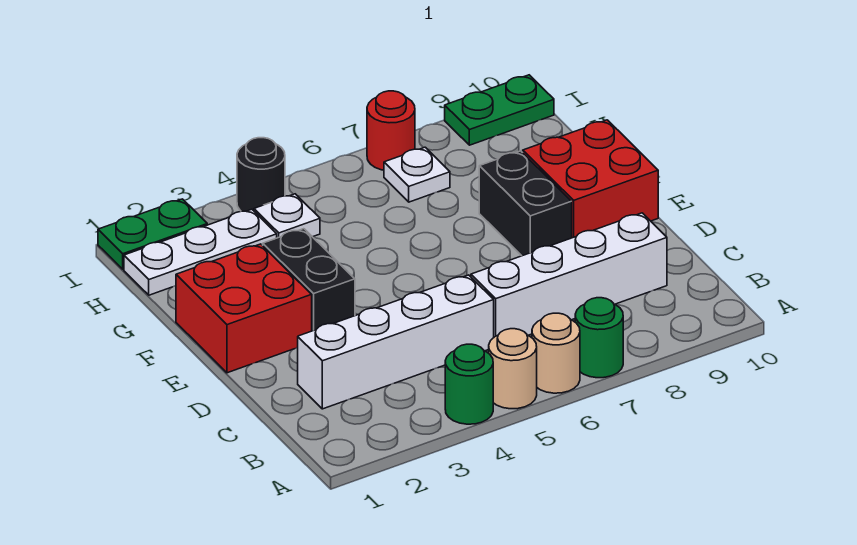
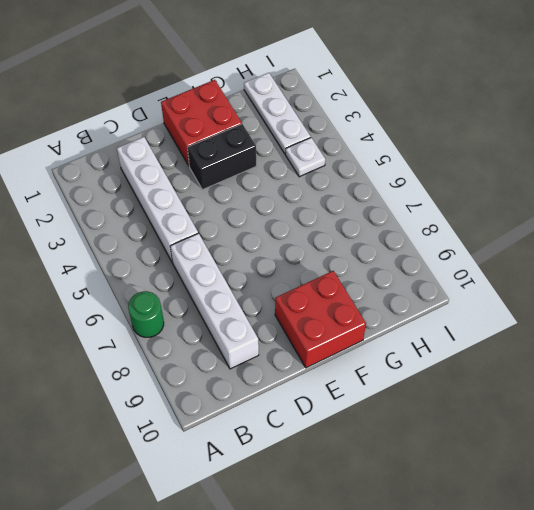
none -> green round brick A4 level 1
none -> tan round brick A5 level 1
none -> tan round brick A6 level 1

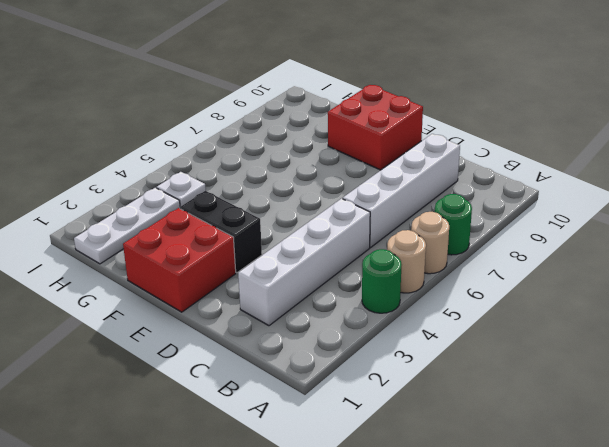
none -> black brick E8:F8 level 1
none -> white plate H7 level 1
none -> green plate I1:I2 level 1

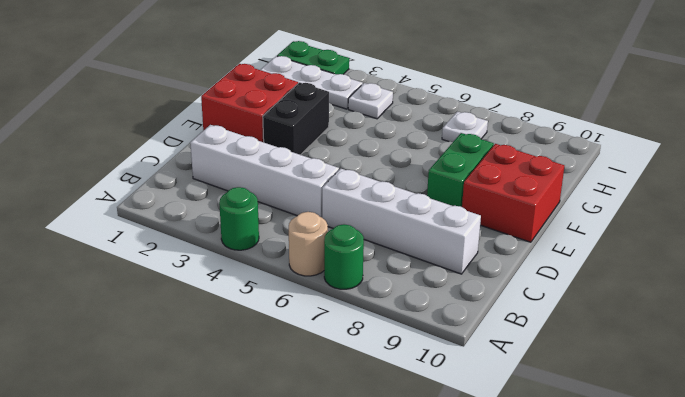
green brick E8:F8 level 1 -> black brick E8:F8 level 1
none -> tan round brick A5 level 1
none -> black round brick I4 level 1
none -> red round brick I7 level 1

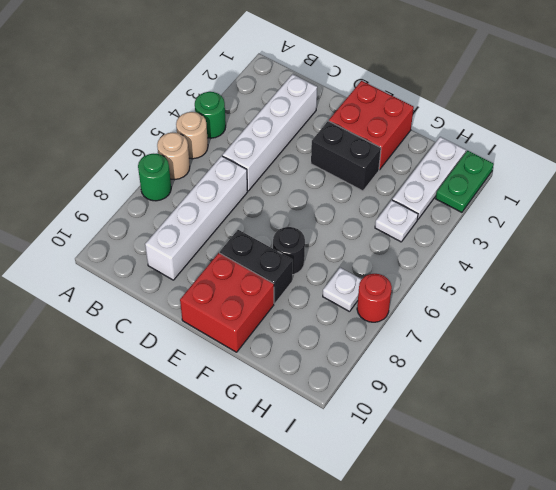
black round brick F7 level 1 -> black round brick I4 level 1
none -> green plate I9:I10 level 1

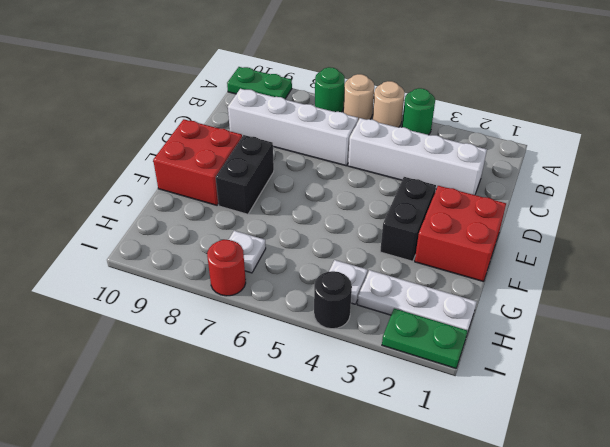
green plate A9:A10 level 1 -> green plate I9:I10 level 1

